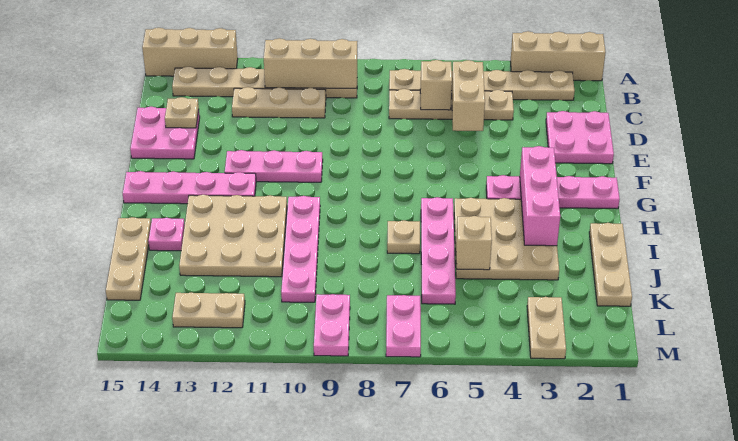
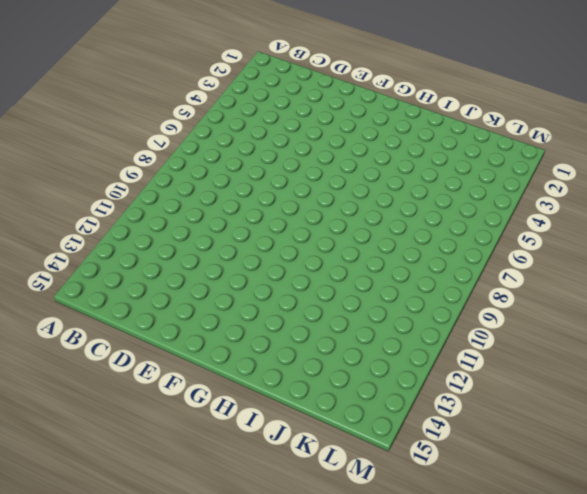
none -> tan brick A1:A3 level 1
none -> tan brick A13:A15 level 1
none -> tan plate B2:B7 level 1

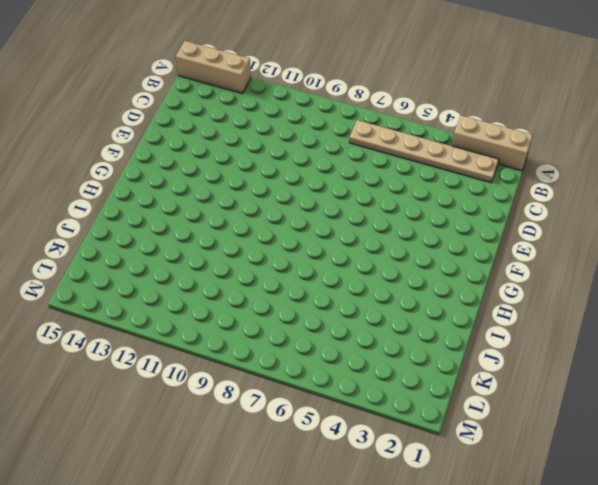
none -> tan plate B9:B14 level 1
none -> tan plate C4:C7 level 1
none -> tan plate C10:C12 level 1

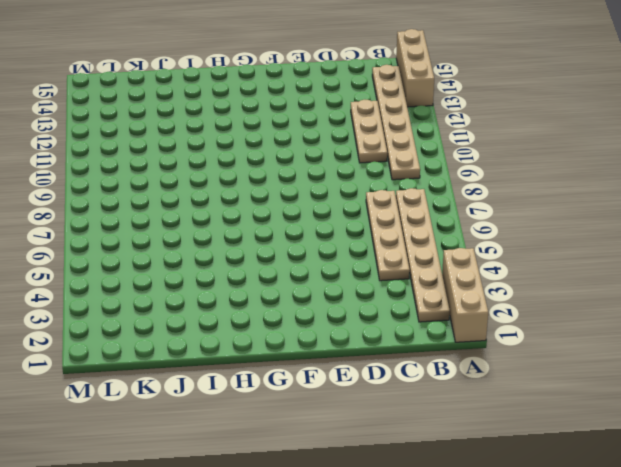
none -> pink plate D1:E2 level 1
none -> pink plate D14:E15 level 1
none -> pink plate F10:F12 level 1

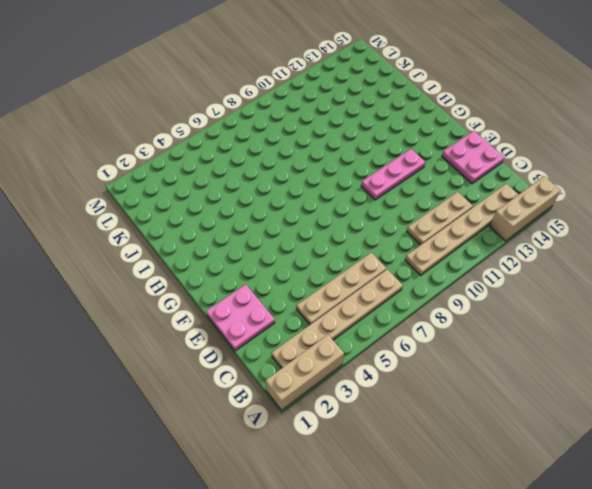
none -> pink plate G1:G4 level 1
none -> pink plate G12:G15 level 1
none -> tan plate H3:J5 level 1

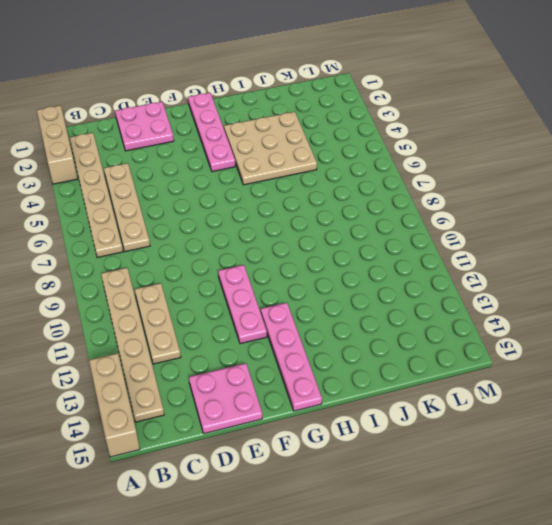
none -> pink plate H6:K6 level 1
none -> pink plate H10:K10 level 1
none -> tan plate H11:J13 level 1

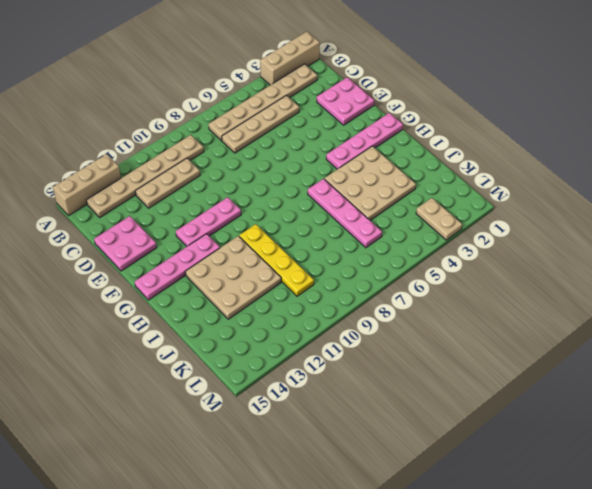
yellow plate H10:K10 level 1 -> pink plate H10:K10 level 1
none -> tan plate I1:K1 level 1
none -> tan plate I7 level 1
none -> pink plate I14 level 1

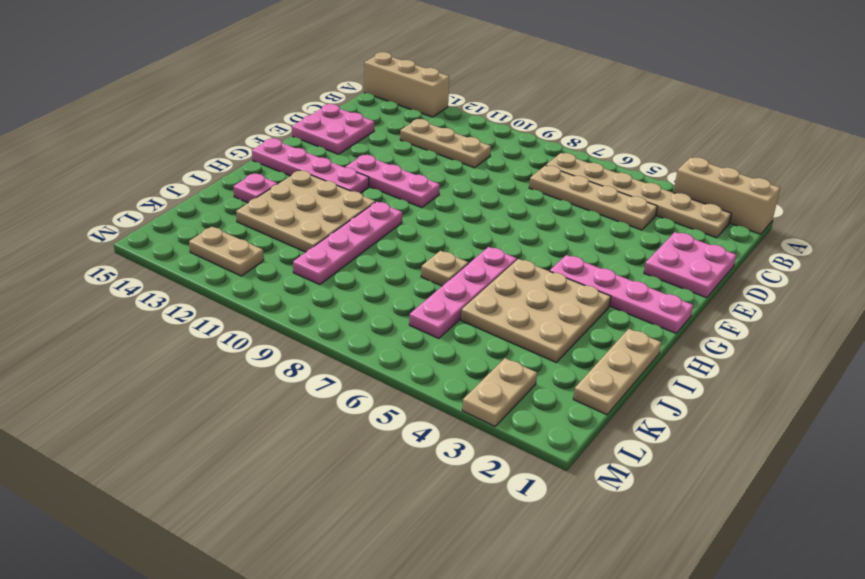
none -> tan plate B9:B14 level 1
none -> tan plate I15:K15 level 1
none -> pink plate L7:M7 level 1

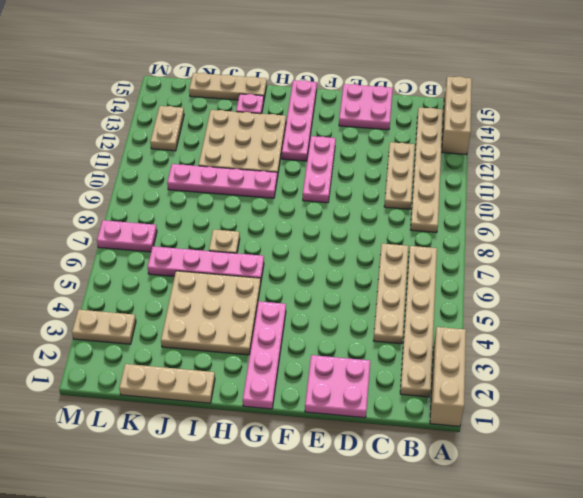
none -> pink plate L9:M9 level 1
none -> tan brick B9:B11 level 2
none -> tan brick C5:D5 level 2

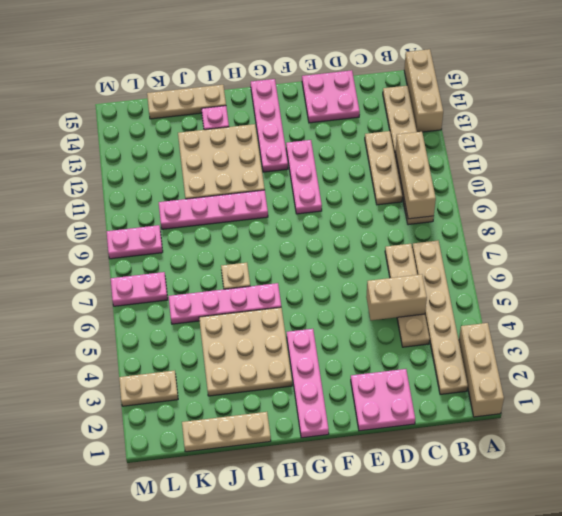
none -> tan plate L12:L13 level 1
none -> tan brick C6 level 2
none -> tan plate D14 level 2

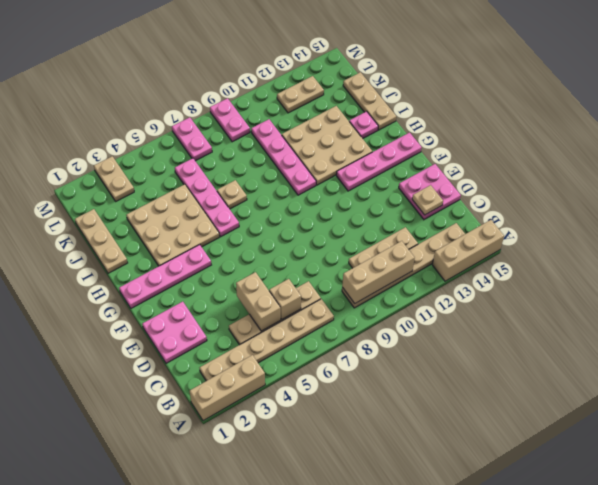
none -> pink plate F10:F12 level 1
none -> pink brick G3:I3 level 2
none -> tan brick J5 level 2

